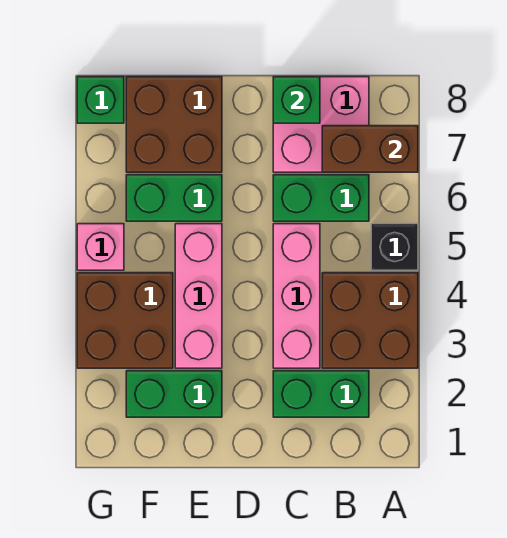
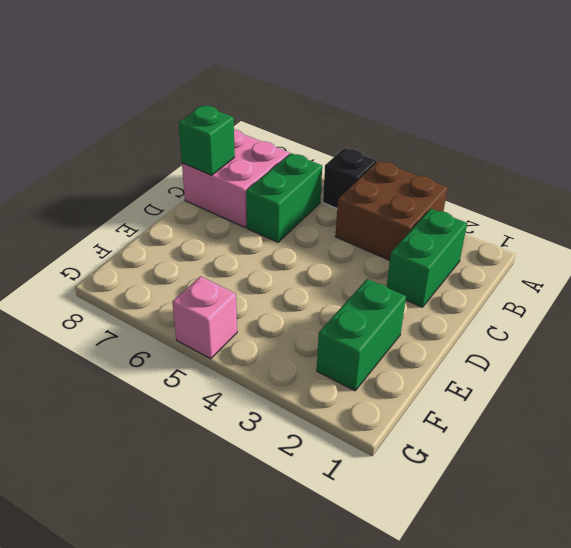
none -> pink brick C3:C5 level 1
none -> pink brick E3:E5 level 1
none -> green brick E6:F6 level 1

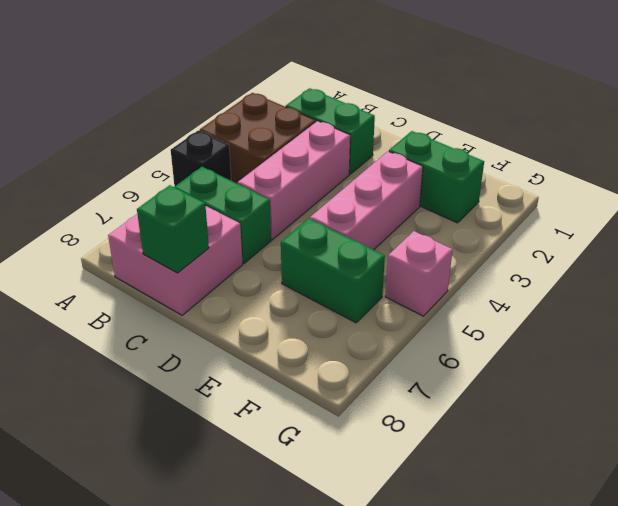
none -> brown brick E7:F8 level 1
none -> brown brick F3:G4 level 1
none -> green brick G8 level 1

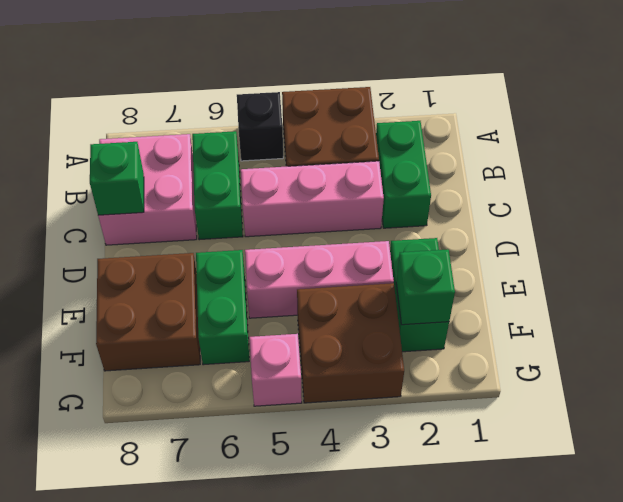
green brick F2 level 2 -> green brick G8 level 1
none -> brown brick A7:B7 level 2

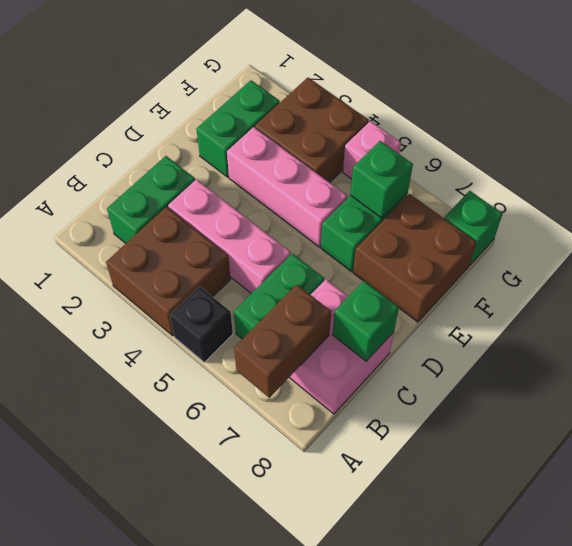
green brick F6 level 2 -> none

